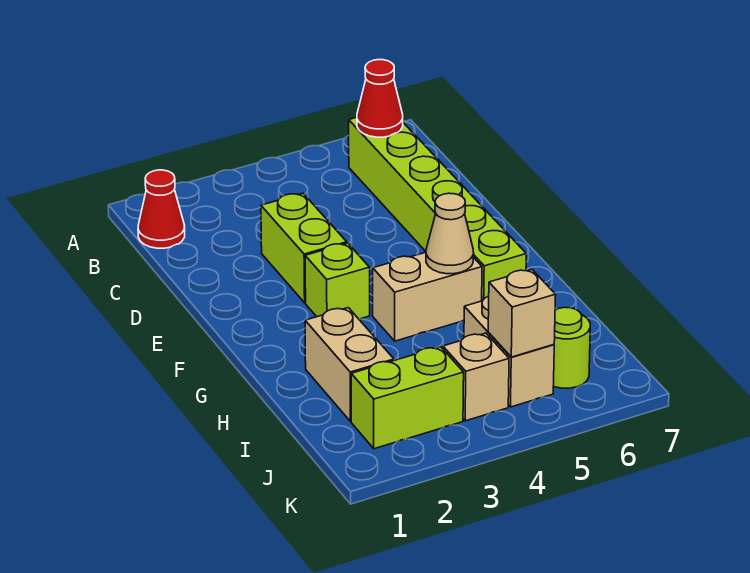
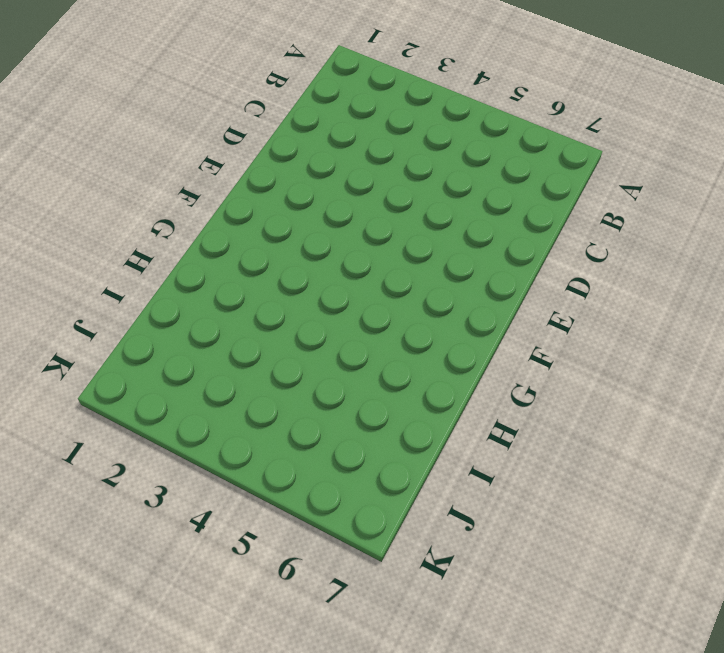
none -> red cone B1 level 1
none -> lime brick B6:G6 level 1
none -> lime brick D3:E3 level 1

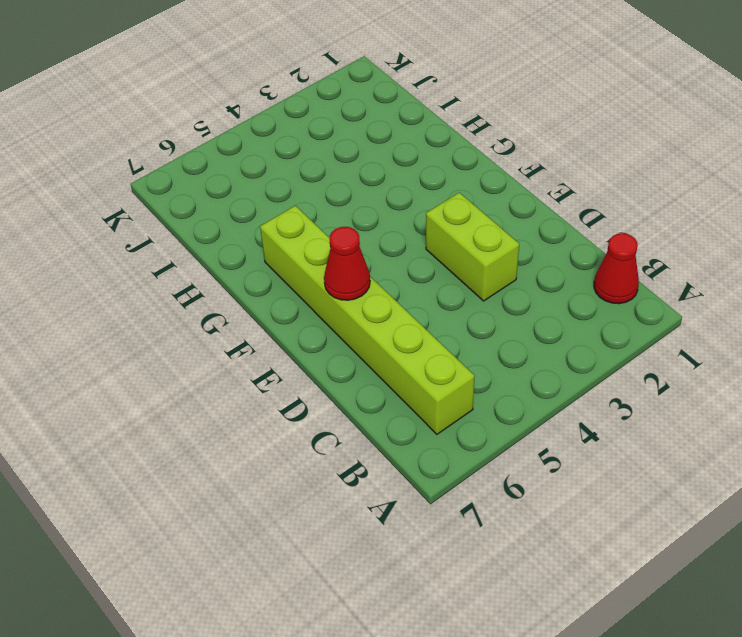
red cone E6 level 2 -> red cone B6 level 2
none -> lime brick F3 level 1
none -> tan brick G4:G5 level 1
none -> tan brick H2:I2 level 1

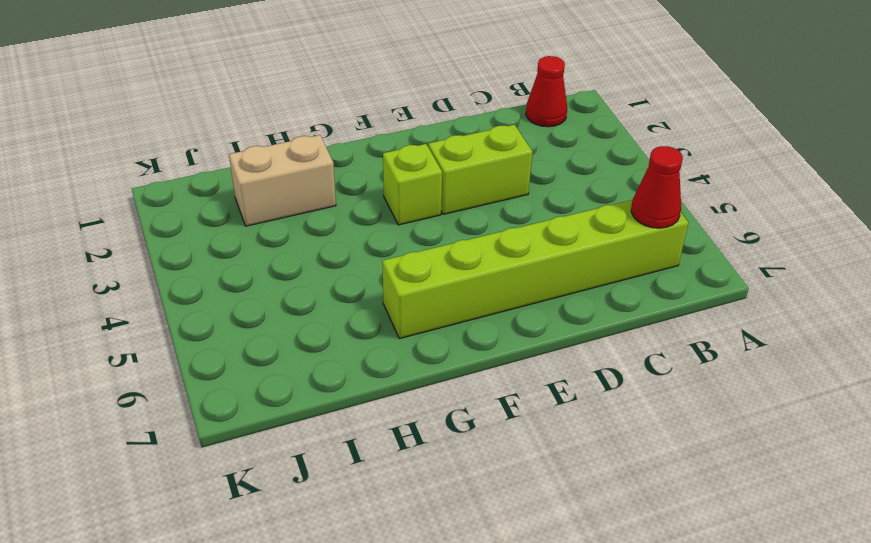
none -> tan brick G4:G5 level 1
none -> tan brick I5:J5 level 1
none -> lime brick J2:J3 level 1

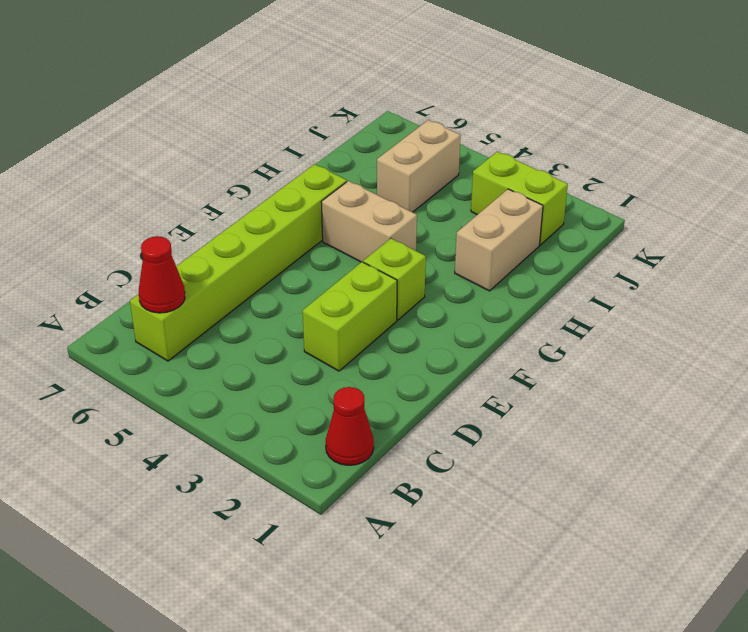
none -> tan brick J4 level 1
none -> lime round brick J6 level 1
none -> tan cone G5 level 2

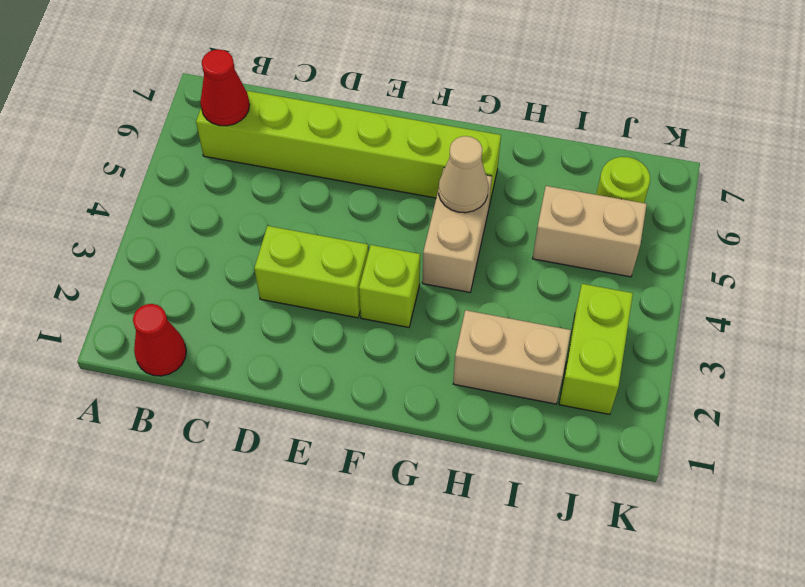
none -> tan brick J4 level 1
none -> tan brick J5 level 2

